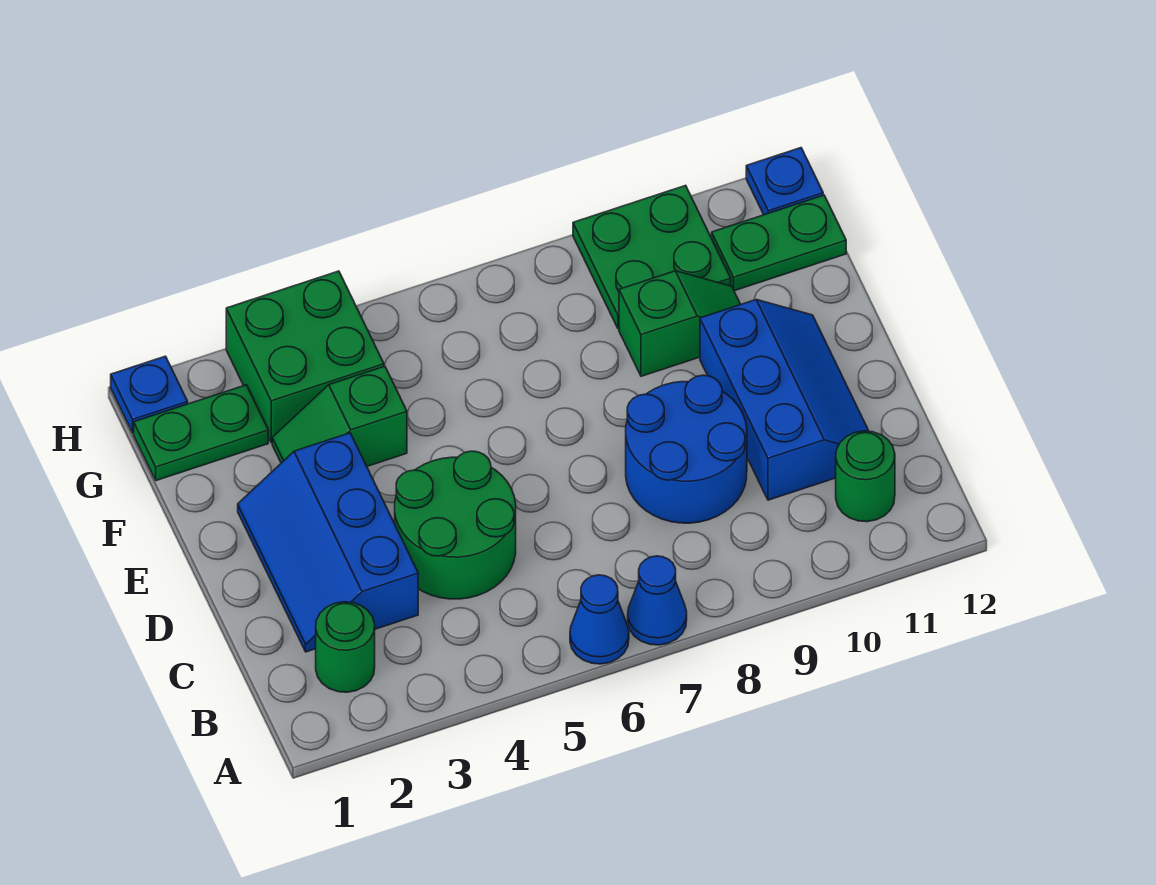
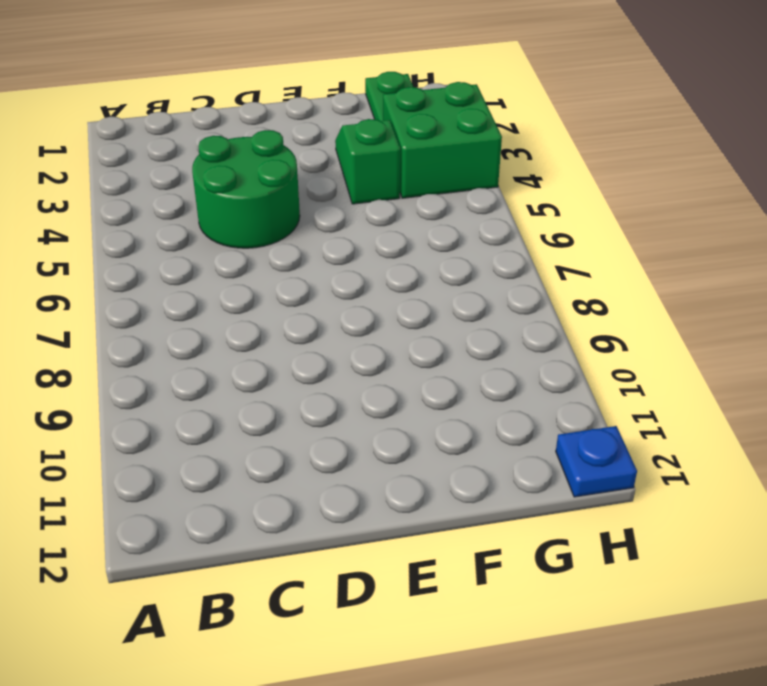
none -> blue cone A6 level 1
none -> blue cone A7 level 1
none -> green round brick B2 level 1

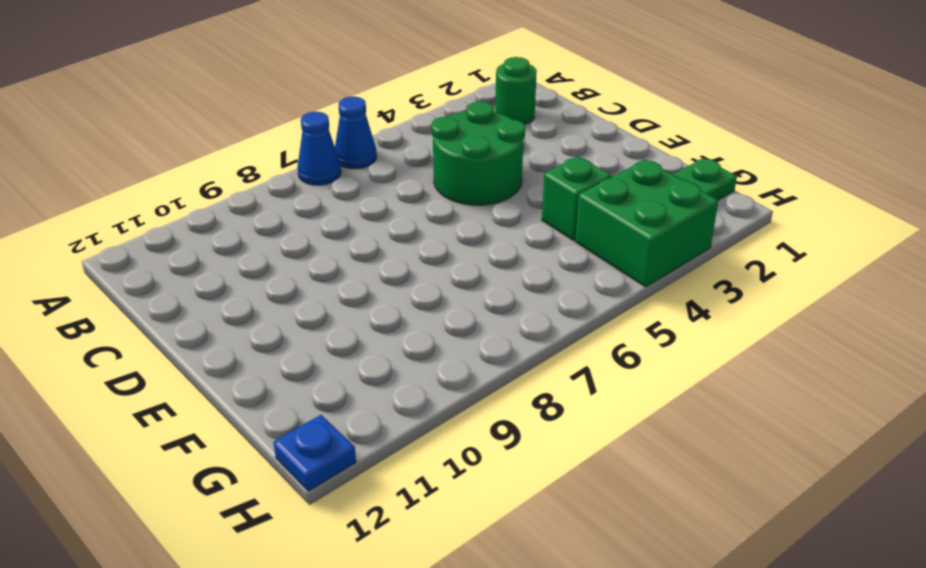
none -> green round brick B11 level 1
none -> blue slope C2:E3 level 1 top 3
none -> blue round brick C8:D9 level 1

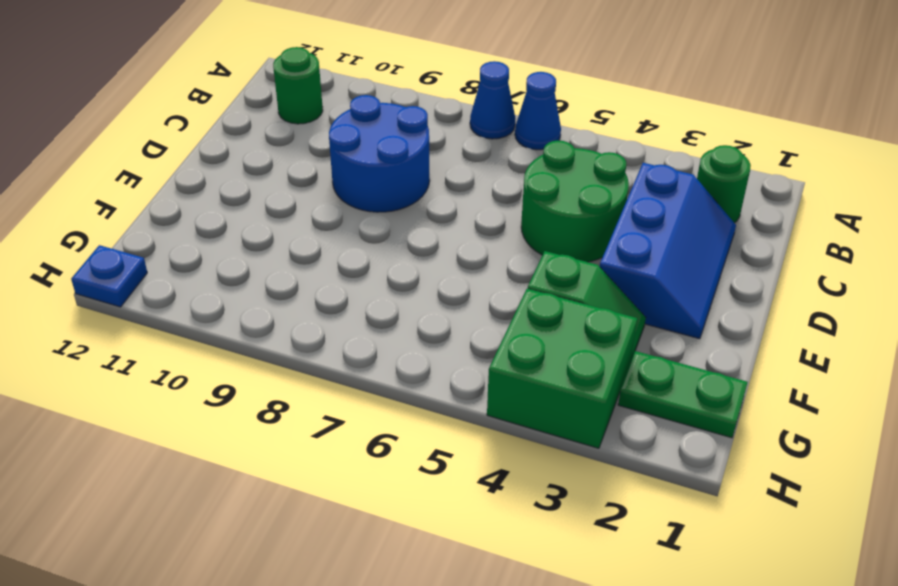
none -> blue slope C10:E11 level 1 top 10
none -> green slope F9:F10 level 1 top 9
none -> green plate G9:H10 level 1

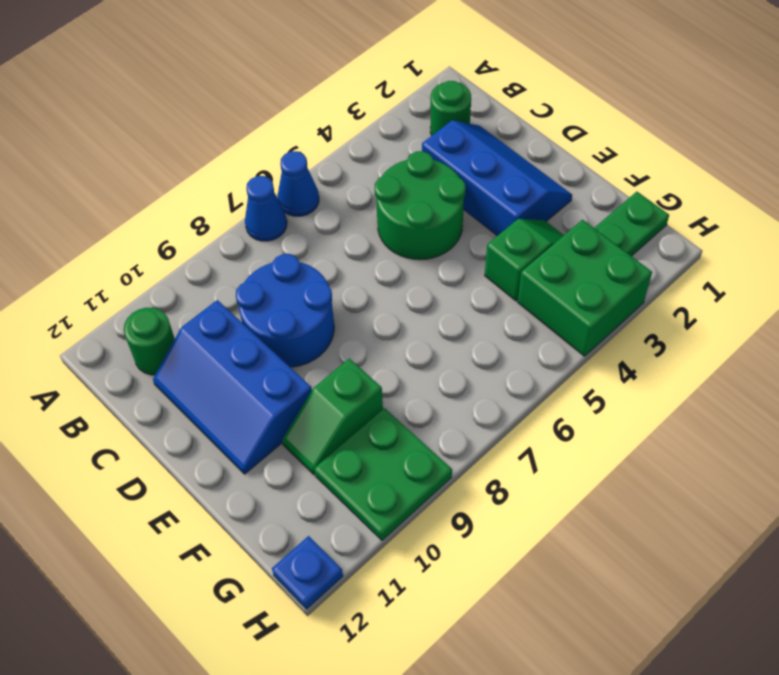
none -> green plate G11:G12 level 1
none -> blue plate H1 level 1

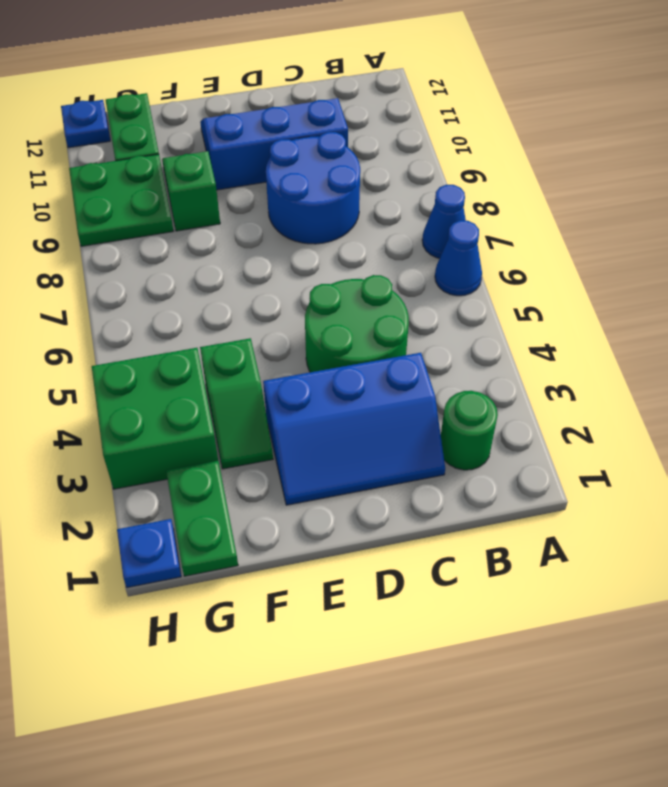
none -> green round brick B11 level 1

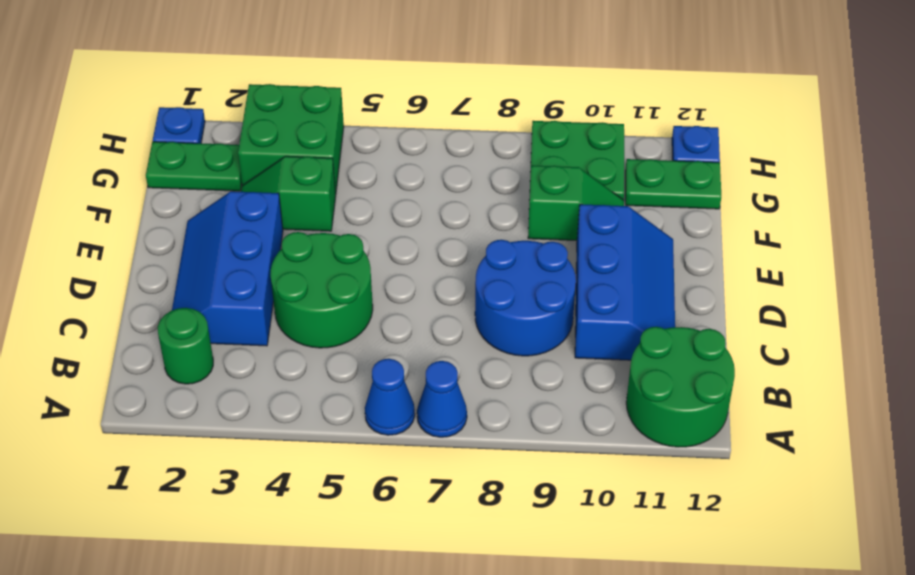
green round brick A11:B12 level 1 -> green round brick B11 level 1

